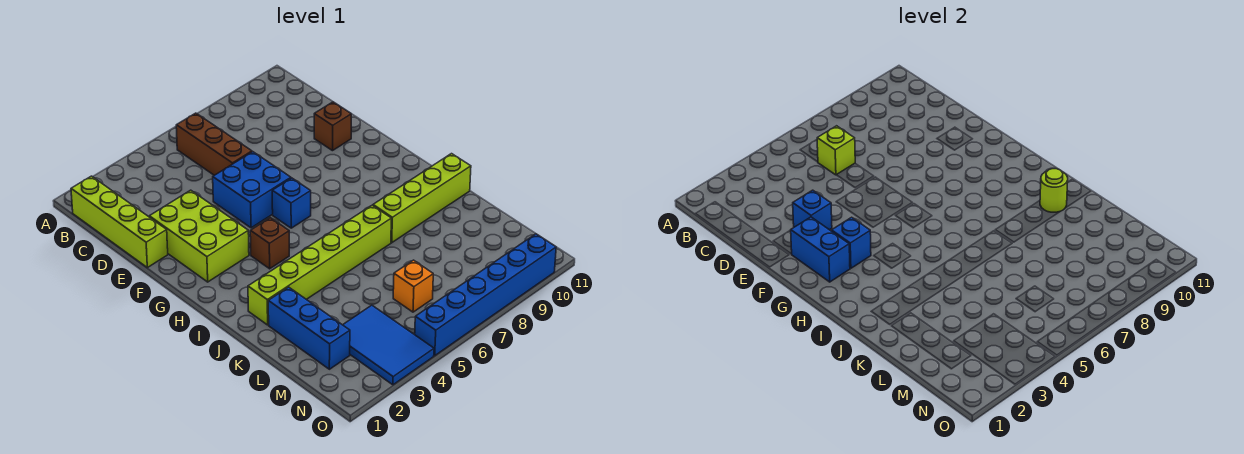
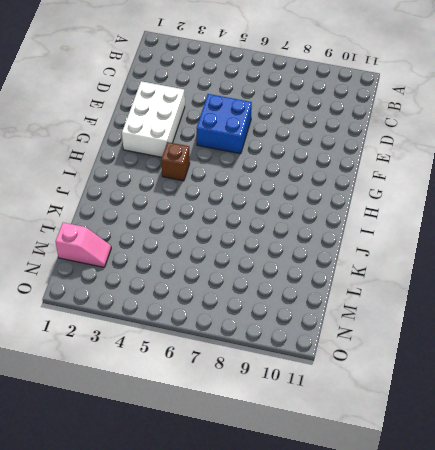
white brick E2:G3 level 1 -> lime brick E2:G3 level 1
pink slope M1:M2 level 1 top 1 -> blue brick K2:M2 level 1
none -> lime brick B1:E1 level 1
none -> brown brick B6:D6 level 1
none -> brown brick E10 level 1

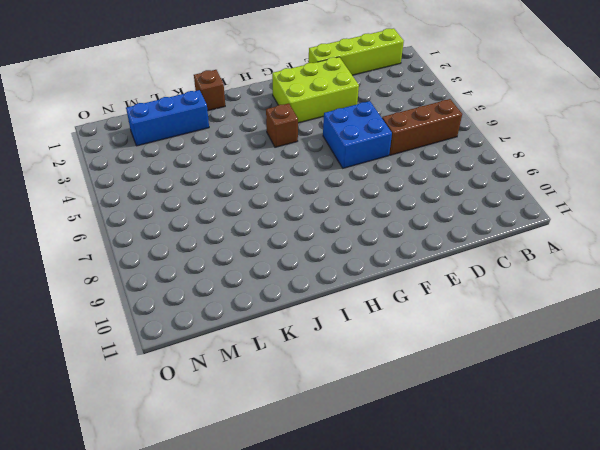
brown brick J1 level 1 -> brown brick E10 level 1
none -> blue brick G6 level 1
none -> lime brick J2:J7 level 1
none -> lime brick J8:J11 level 1

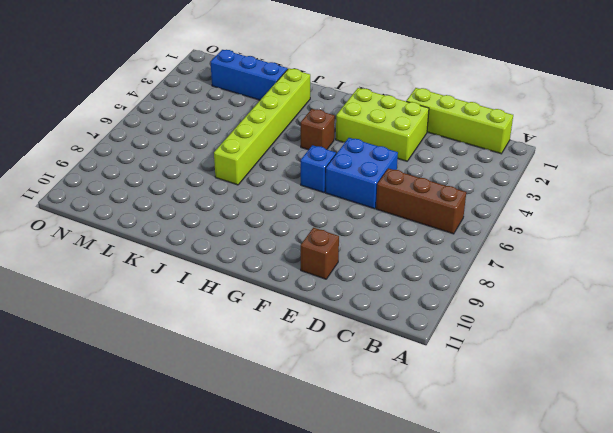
none -> lime brick J8:J11 level 1
none -> blue tile M3:O4 level 1
none -> orange brick M6 level 1

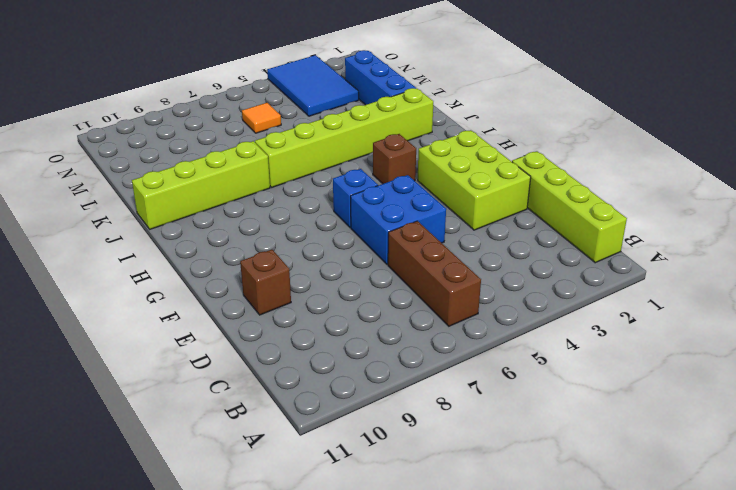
orange tile M6 level 1 -> orange brick M6 level 1
none -> blue brick O5:O10 level 1
none -> lime brick C6 level 2
none -> blue brick E3 level 2

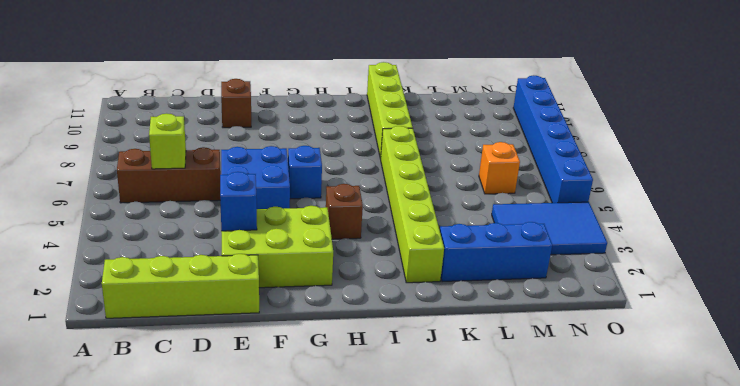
none -> blue brick F2:G2 level 2
none -> blue brick G3 level 2
none -> lime round brick J10 level 2

